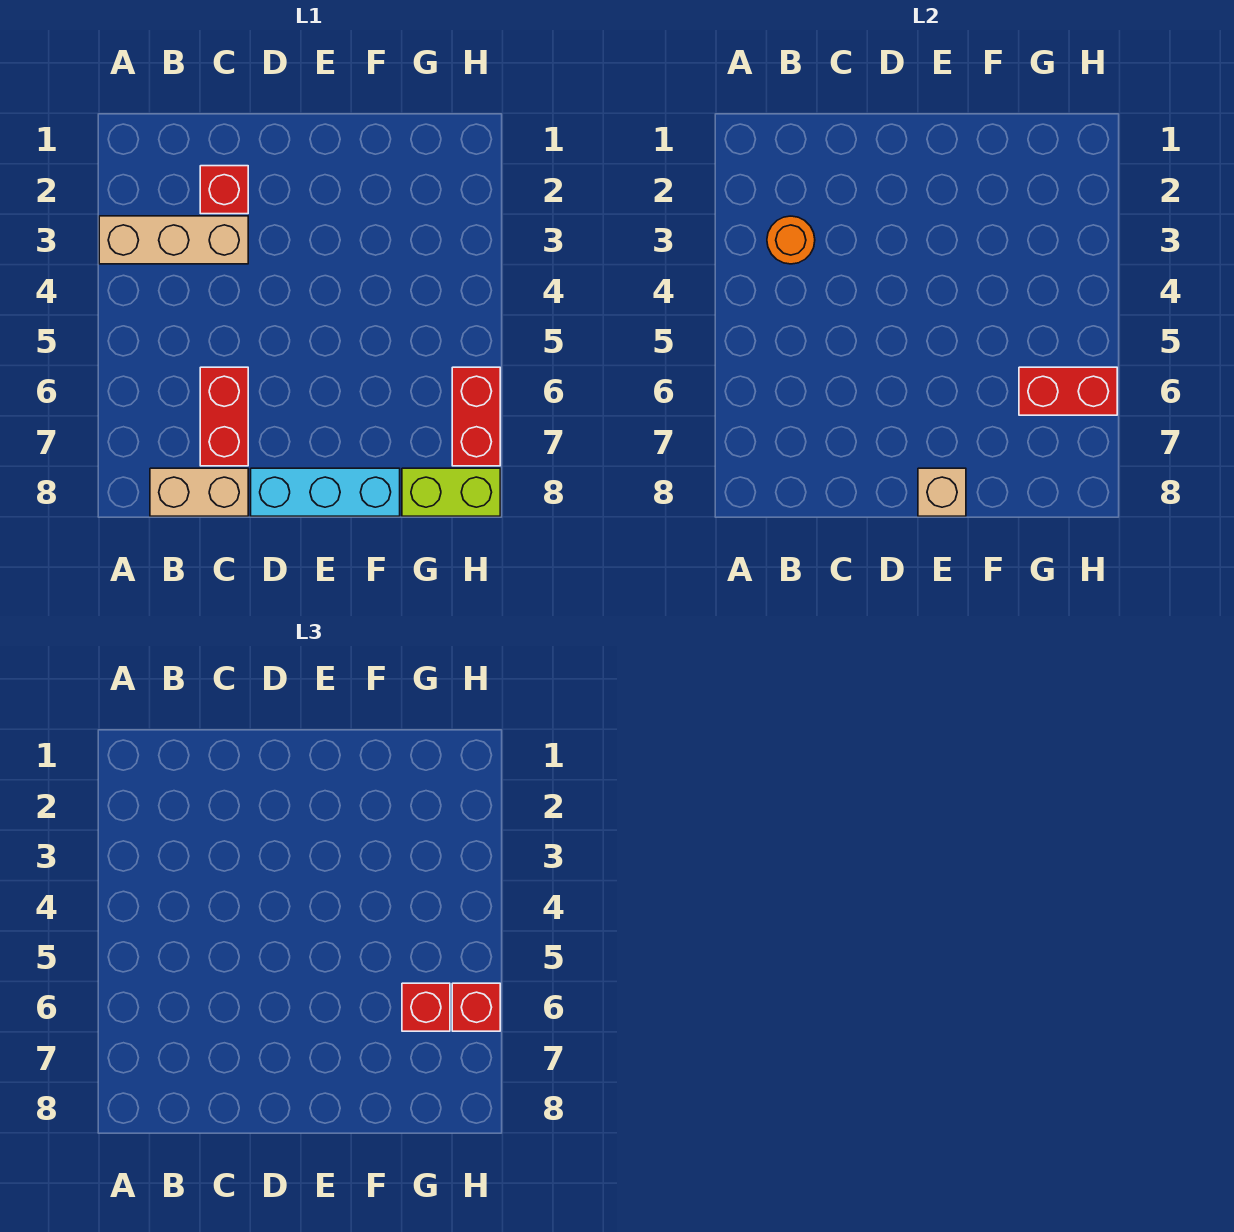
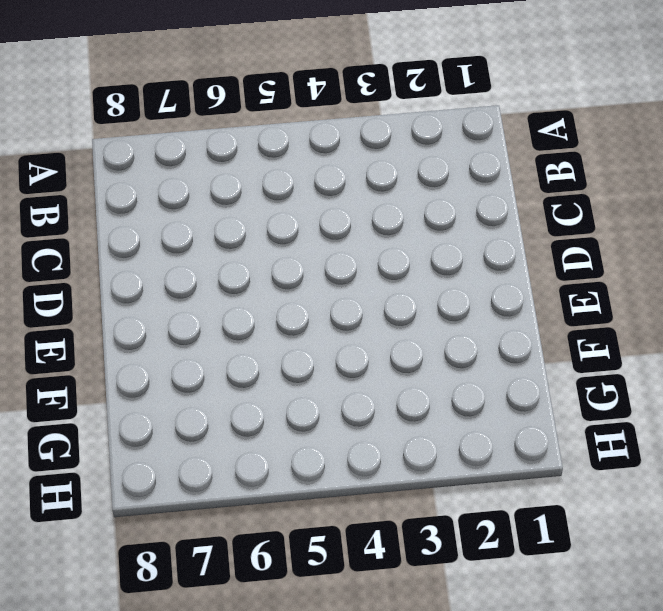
none -> tan brick A3:C3 level 1
none -> tan brick B8:C8 level 1
none -> red brick C2 level 1

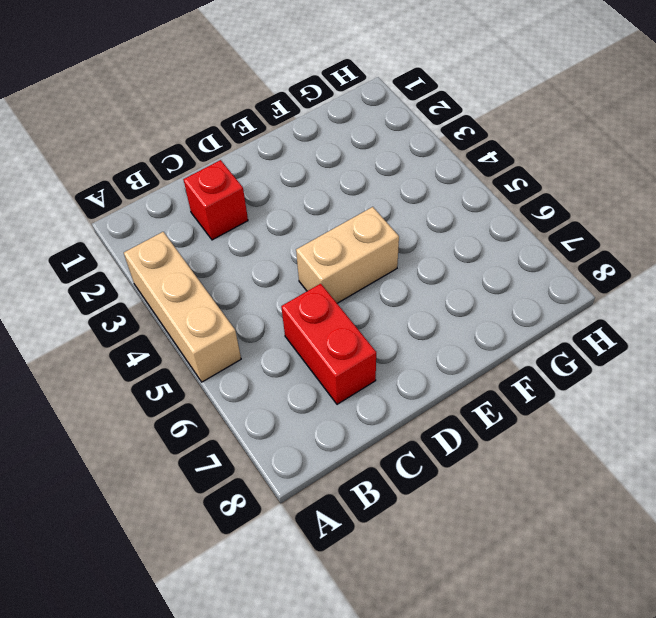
tan brick A3:A5 level 1 -> tan brick A3:C3 level 1
tan brick D5:E5 level 1 -> tan brick B8:C8 level 1
none -> cyan brick D8:F8 level 1
none -> lime brick G8:H8 level 1
none -> red brick H6:H7 level 1

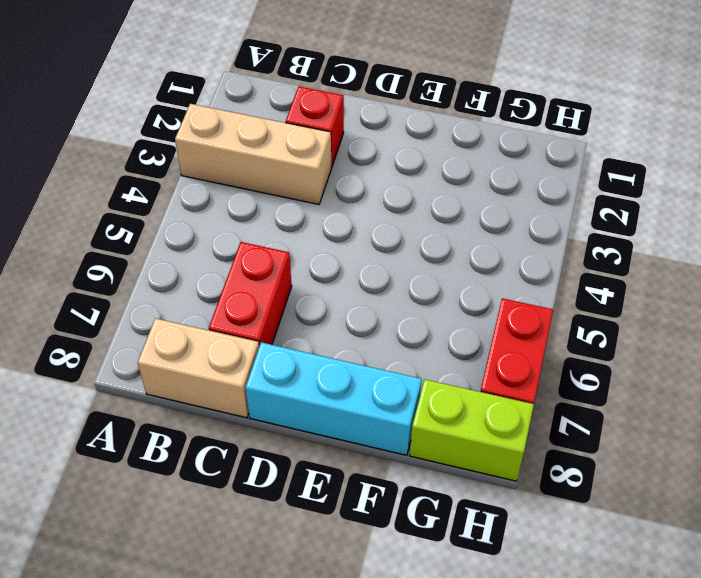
none -> orange round brick B3 level 2
none -> tan brick E8 level 2
none -> red brick G6:H6 level 2

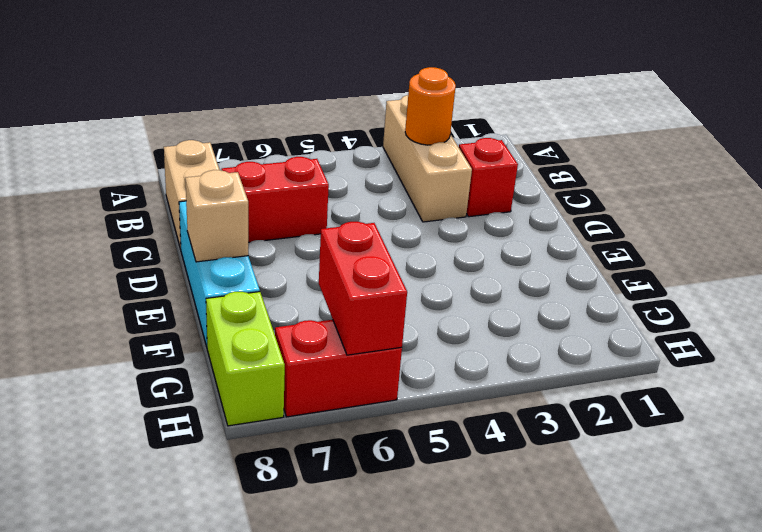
none -> red brick G6 level 3
none -> red brick H6 level 3

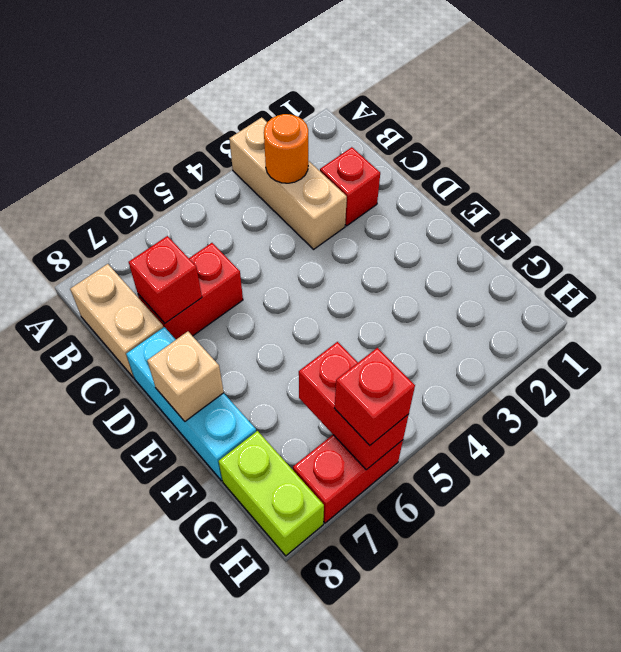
red brick C7 level 2 -> red brick G6 level 3

